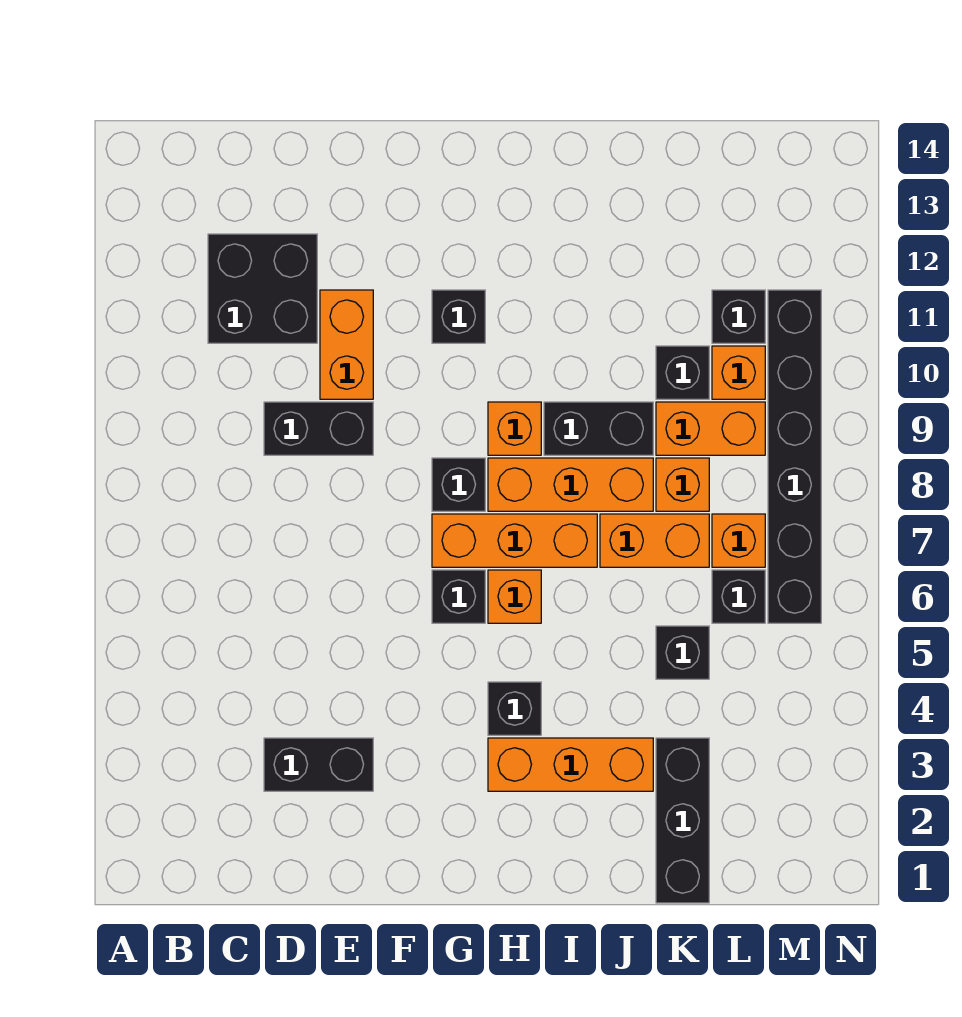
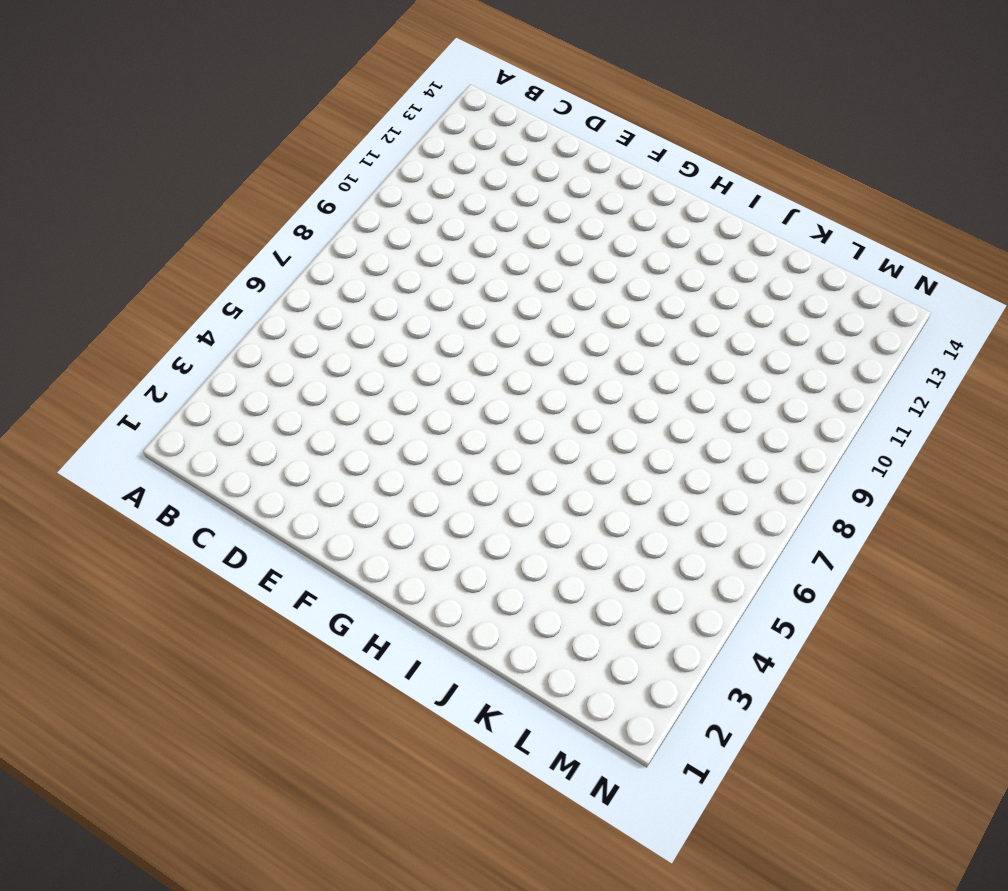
none -> black brick C11:D12 level 1
none -> black brick D3:E3 level 1
none -> black brick D9:E9 level 1

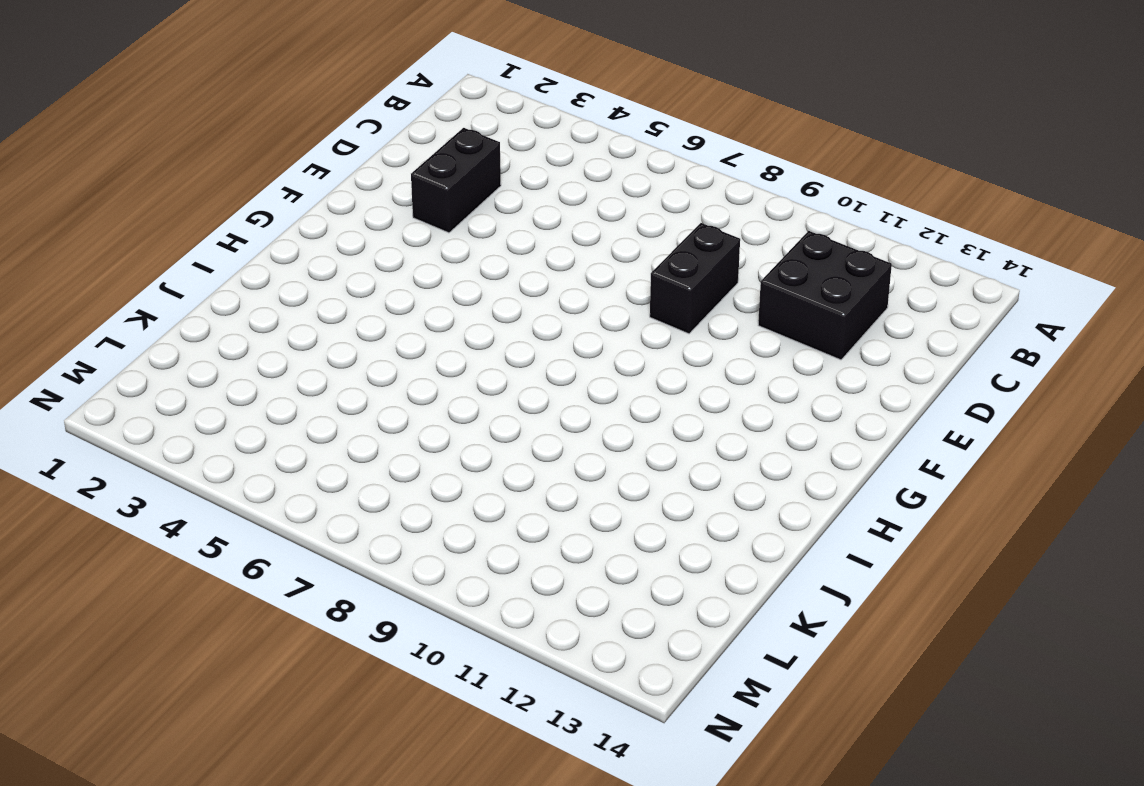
none -> orange brick E10:E11 level 1
none -> black brick G6 level 1
none -> orange brick G7:I7 level 1

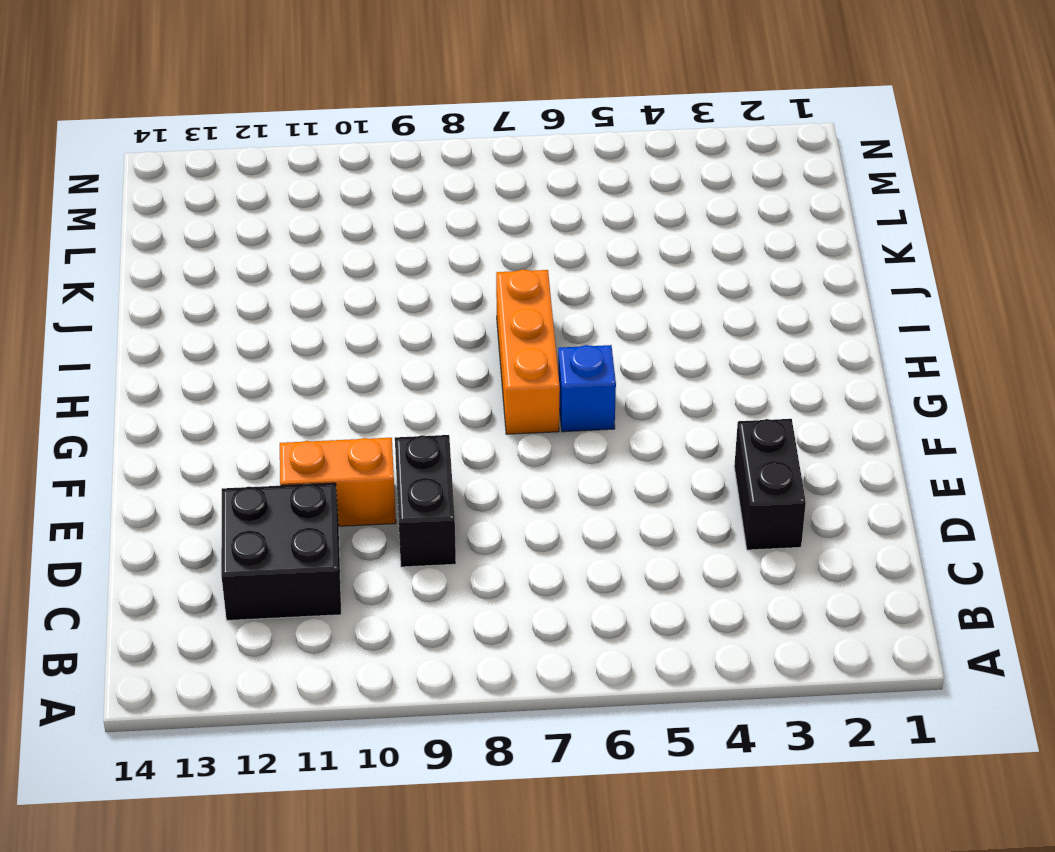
blue brick G6 level 1 -> black brick G6 level 1
none -> black brick G8 level 1
none -> black brick G11 level 1
none -> orange brick H3:J3 level 1

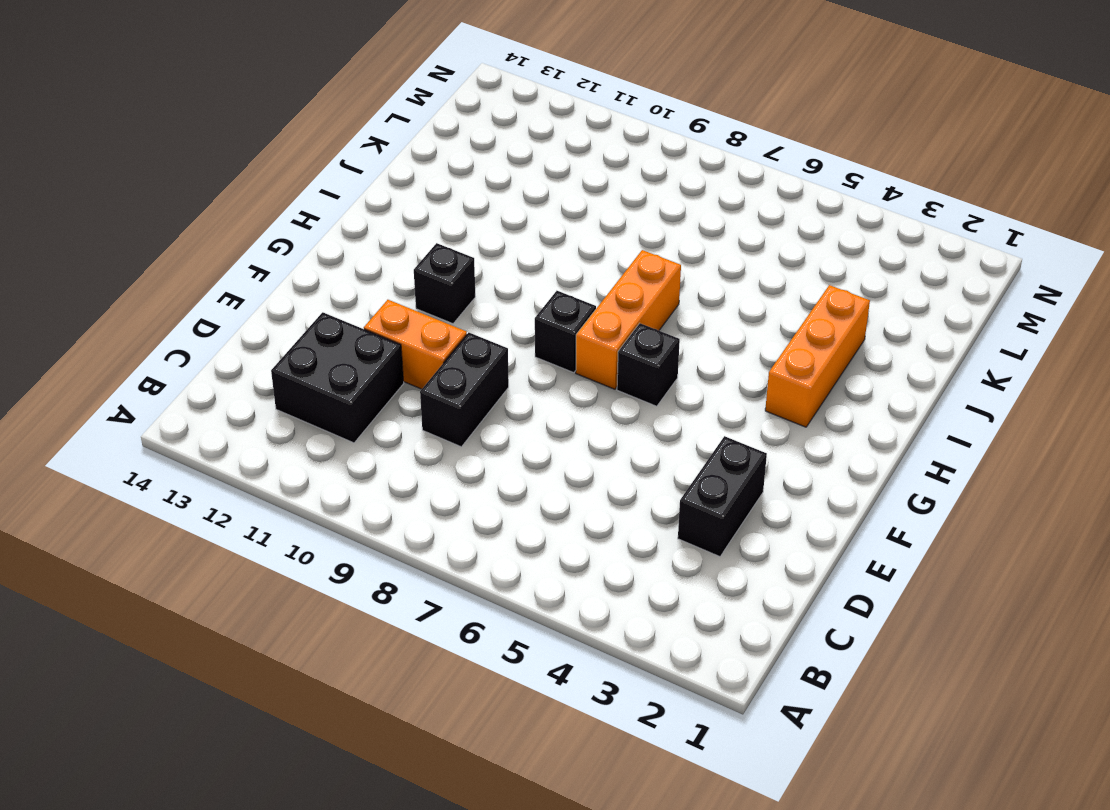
none -> black brick H4 level 1
none -> orange brick H6 level 1
none -> orange brick H8:J8 level 1

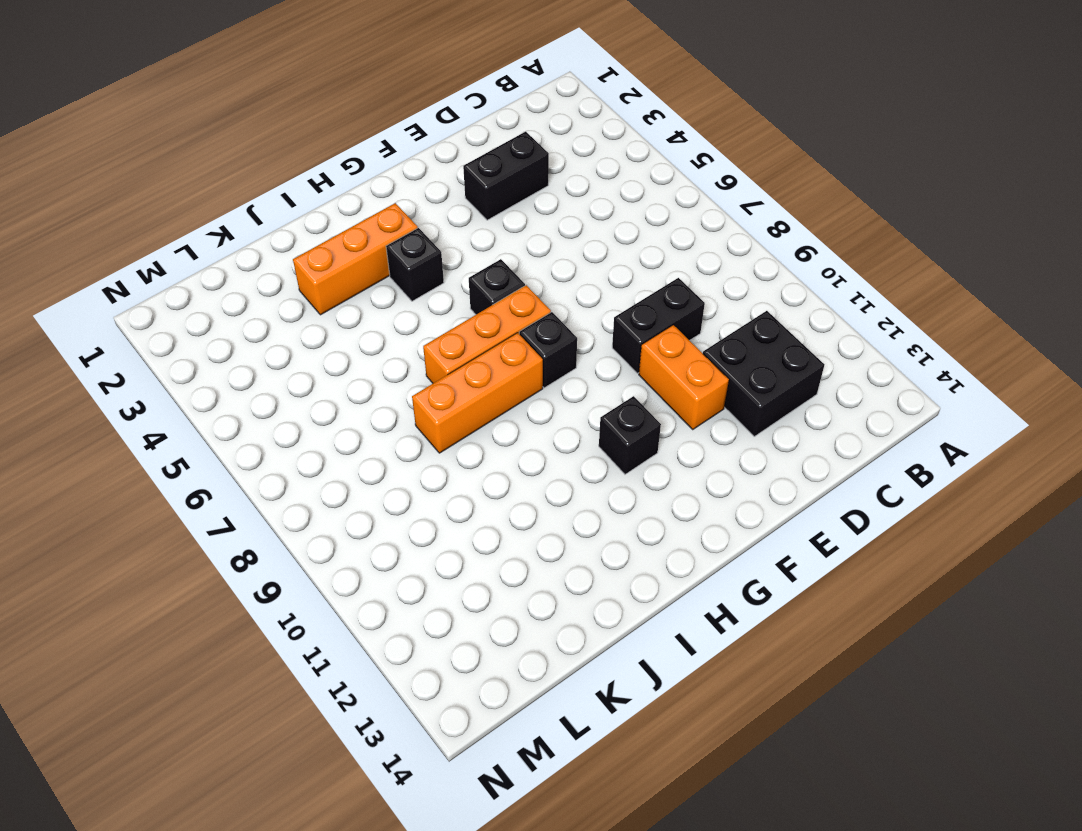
none -> orange brick H6 level 1
none -> orange brick H9 level 1
none -> black brick I9:J9 level 1

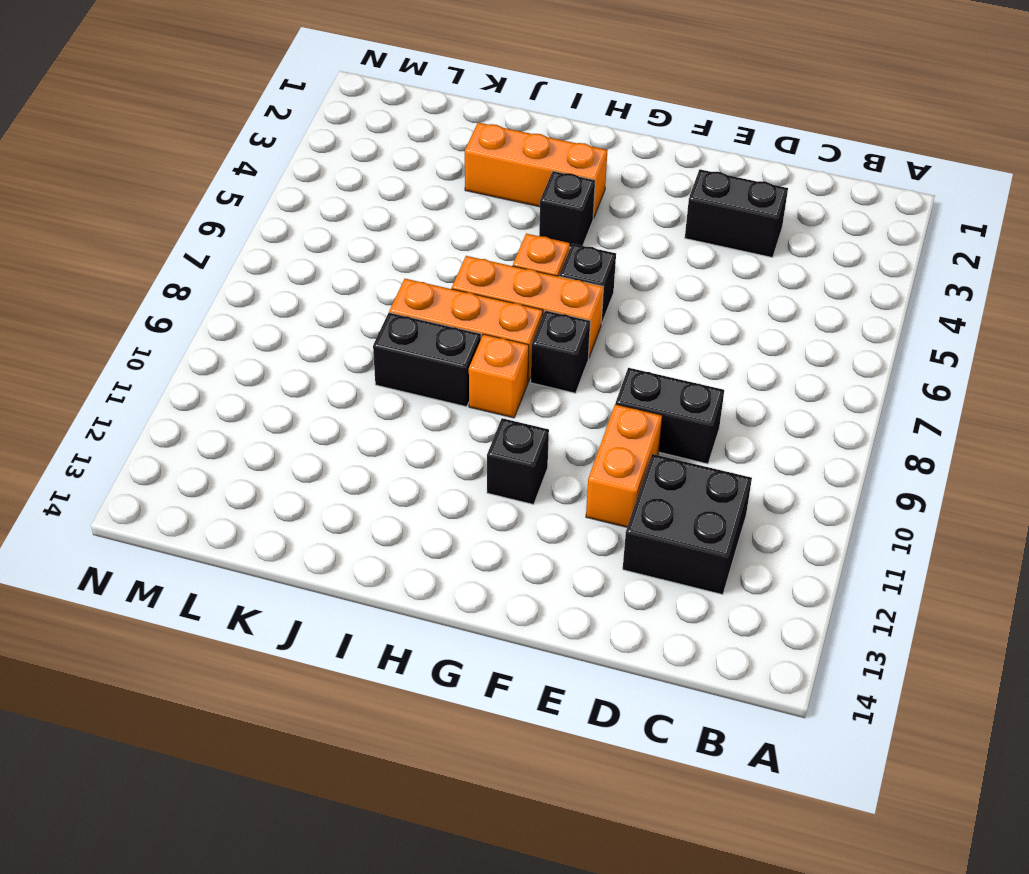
none -> orange brick J7:K7 level 1
none -> black brick K1:K3 level 1
none -> black brick K5 level 1

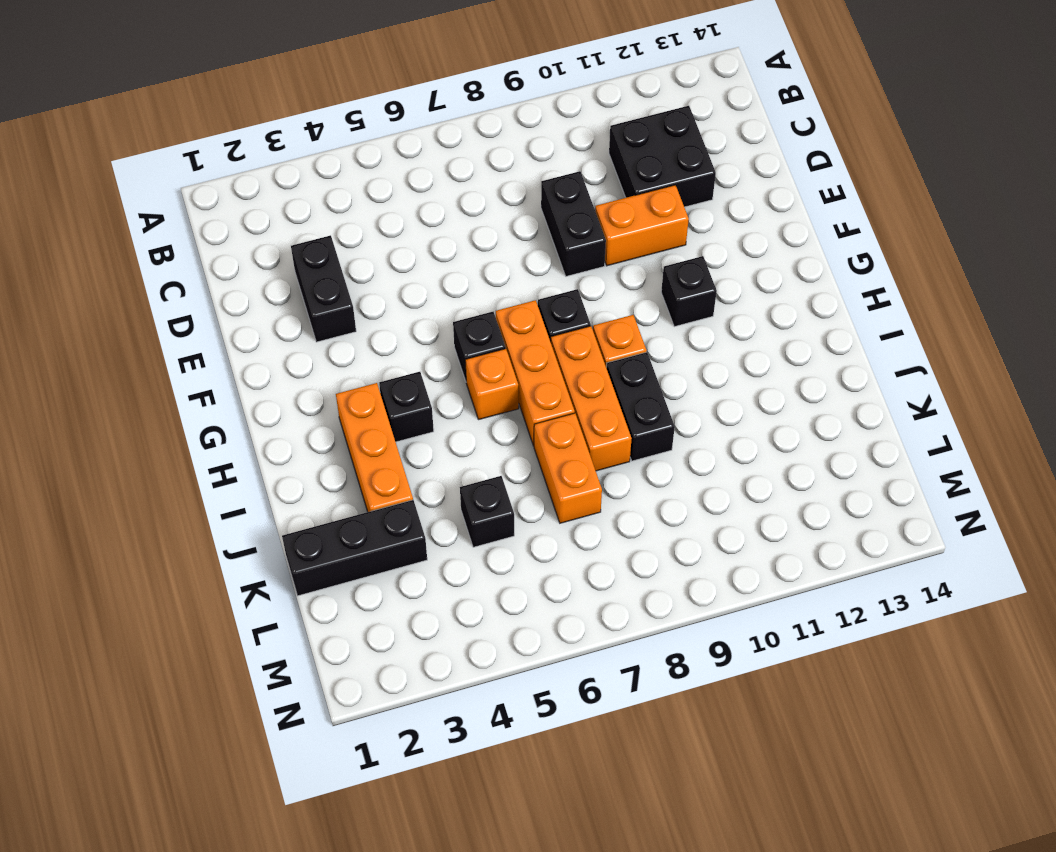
none -> orange brick K8 level 1
none -> orange brick K9:L9 level 1
none -> black brick K10 level 1

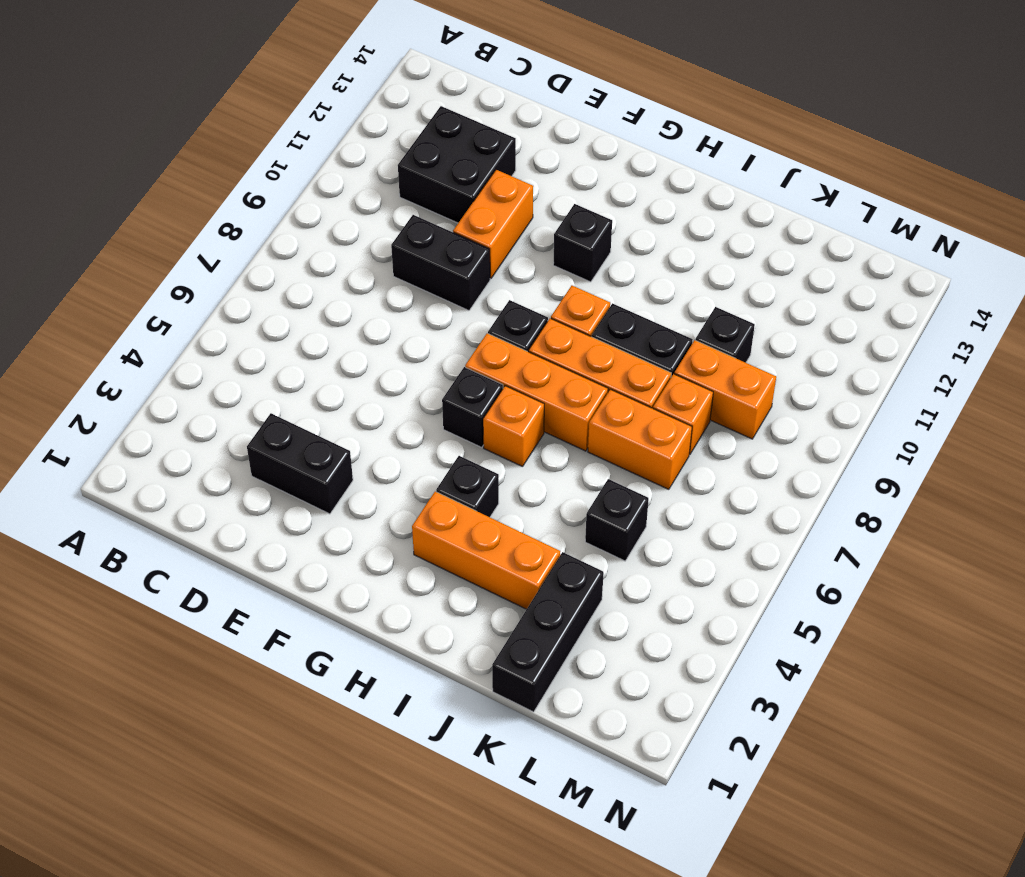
none -> black brick L6 level 1
none -> orange brick L7 level 1
none -> orange brick L10 level 1

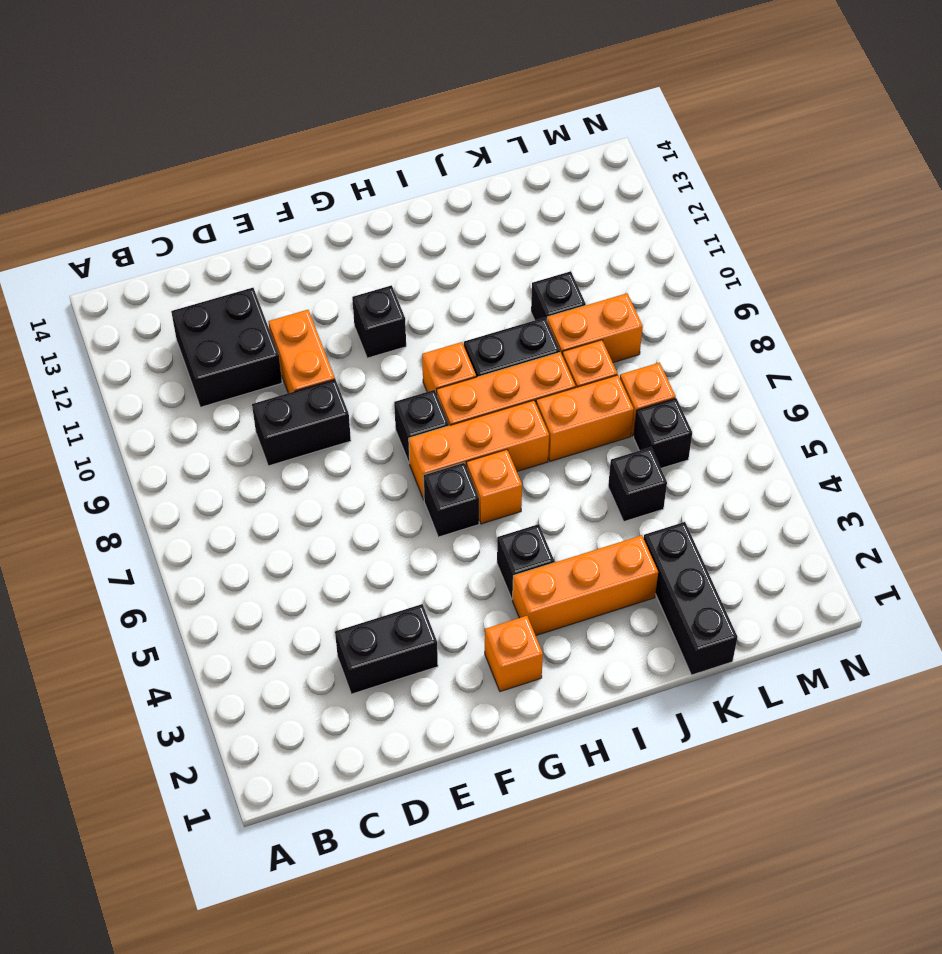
orange brick G2 level 1 -> orange brick L10 level 1
none -> black brick L11 level 1
none -> black brick M6:M11 level 1

